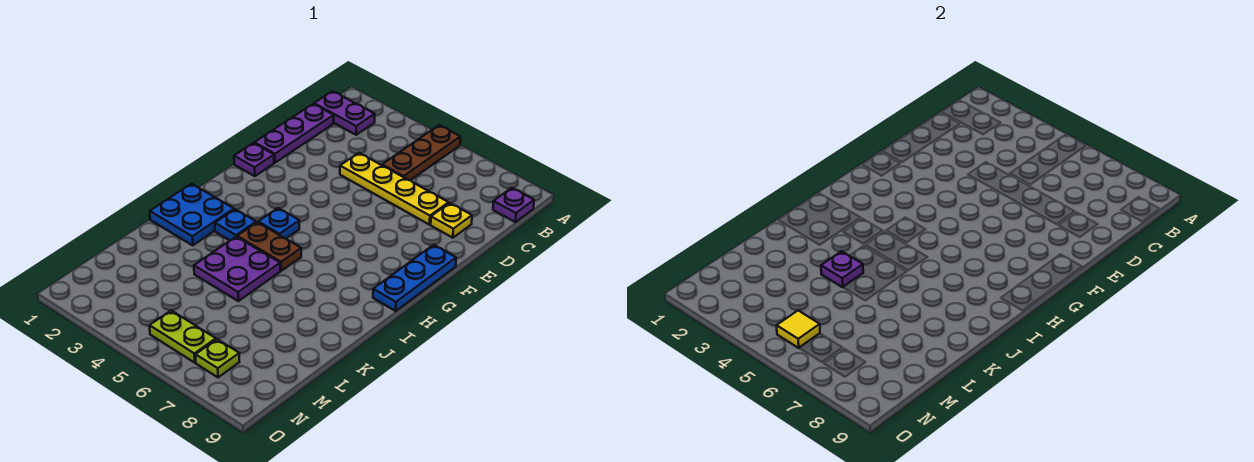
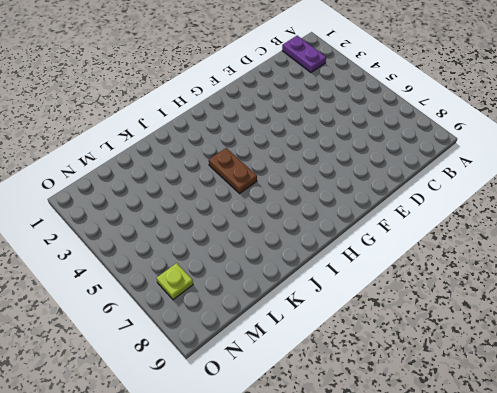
none -> brown plate A5:C5 level 1
none -> purple plate B9 level 1
none -> purple plate C1:E1 level 1

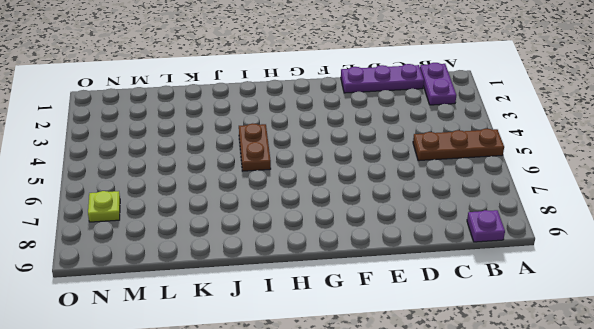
none -> yellow plate D4:D7 level 1
none -> yellow plate D8 level 1
none -> purple plate F1 level 1

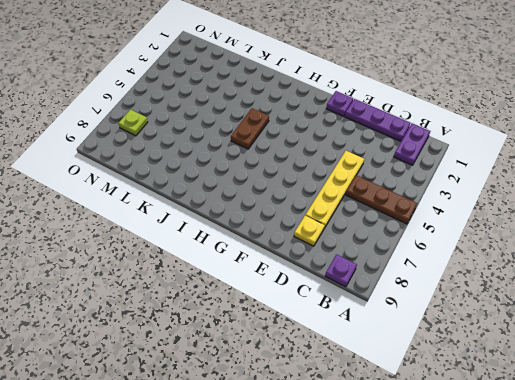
none -> blue plate F9:H9 level 1
none -> blue plate H4 level 1
none -> blue plate I1:J2 level 1

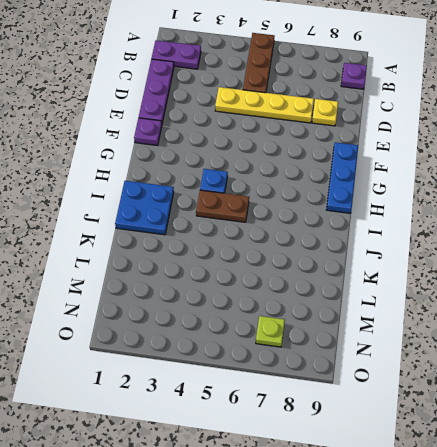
none -> blue plate I3 level 1
none -> purple plate J4:K5 level 1
none -> lime plate N5:N6 level 1

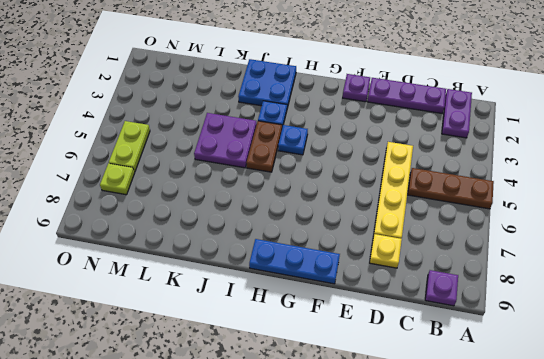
none -> purple plate K4 level 2
none -> yellow tile N5 level 2

